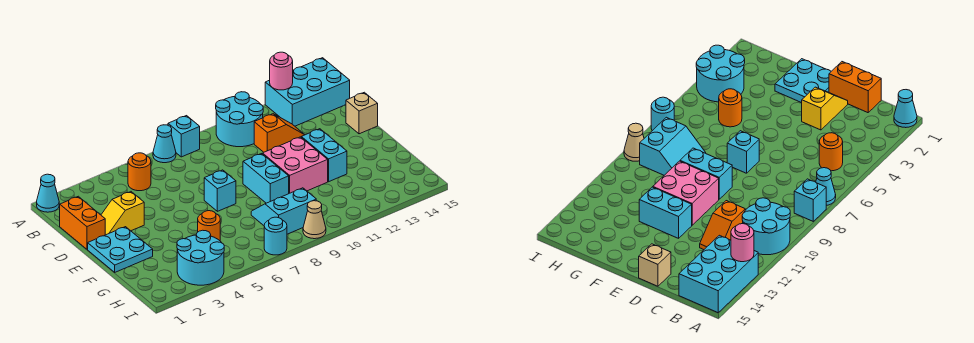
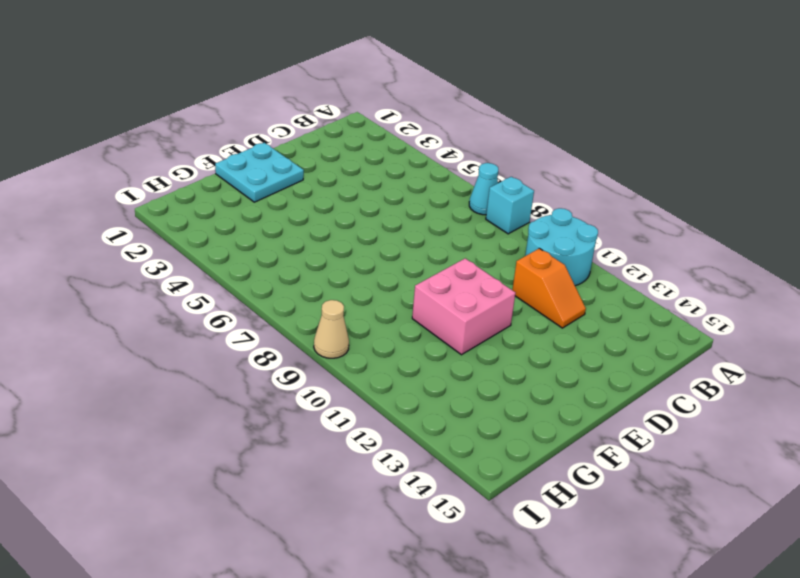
none -> cyan cone A1 level 1
none -> cyan brick A13:B15 level 1
none -> orange round brick B5 level 1

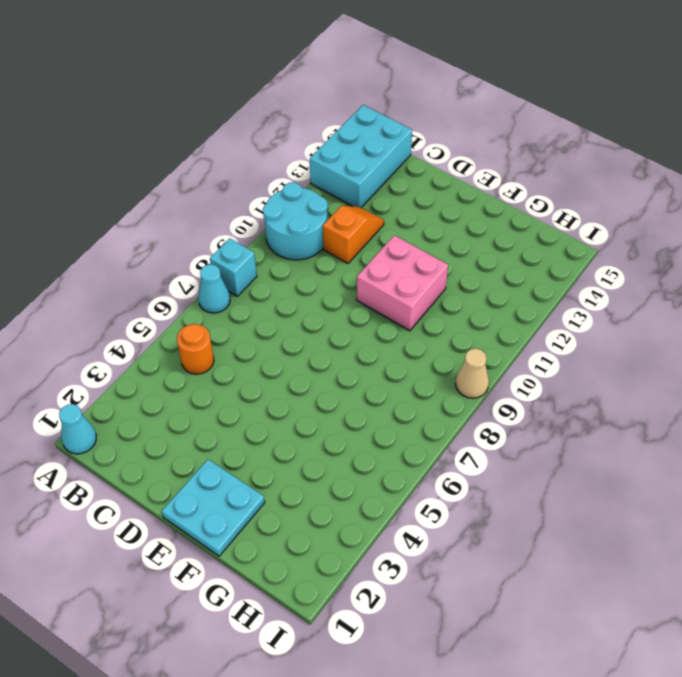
none -> orange brick C1:D1 level 1
none -> yellow slope D2:D3 level 1 top 3
none -> tan brick D15 level 1

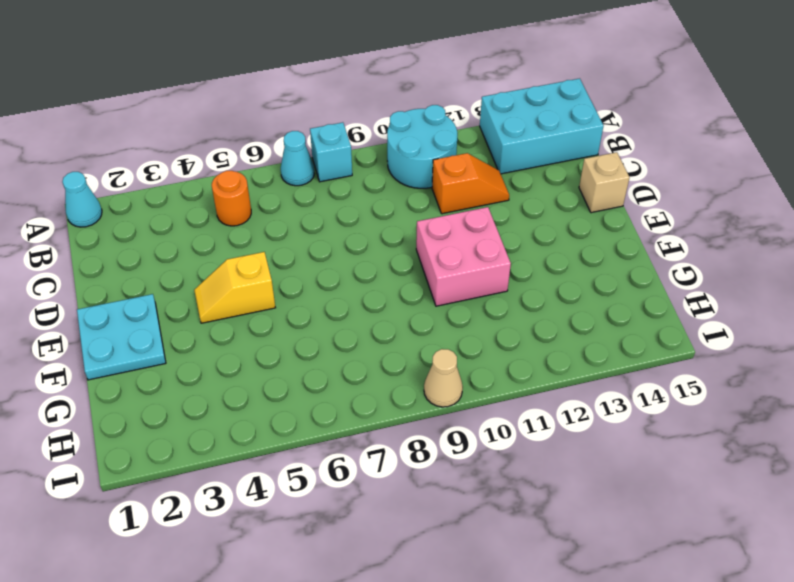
yellow slope E4:E5 level 1 top 5 -> yellow slope D2:D3 level 1 top 3
none -> orange brick C1:D1 level 1
none -> cyan brick E7 level 1
none -> cyan brick E9:F9 level 1

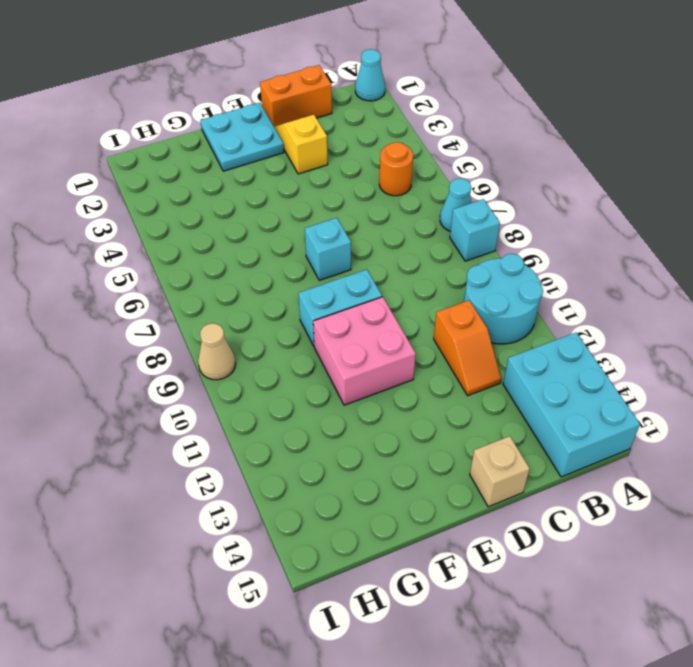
none -> cyan brick E12:F12 level 1
none -> orange round brick G5 level 1
none -> cyan slope G8:H9 level 1 top H

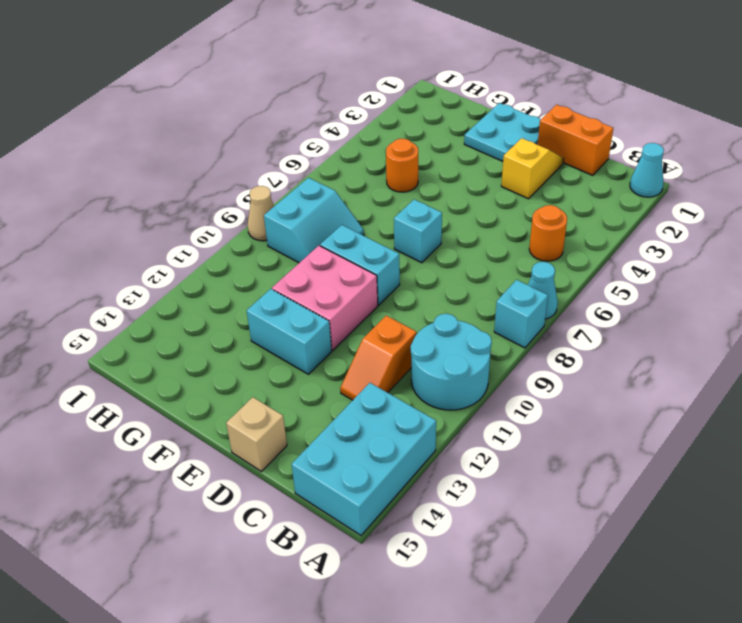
none -> cyan round brick H3:I4 level 1
none -> cyan round brick I7 level 1
none -> pink round brick A13 level 2

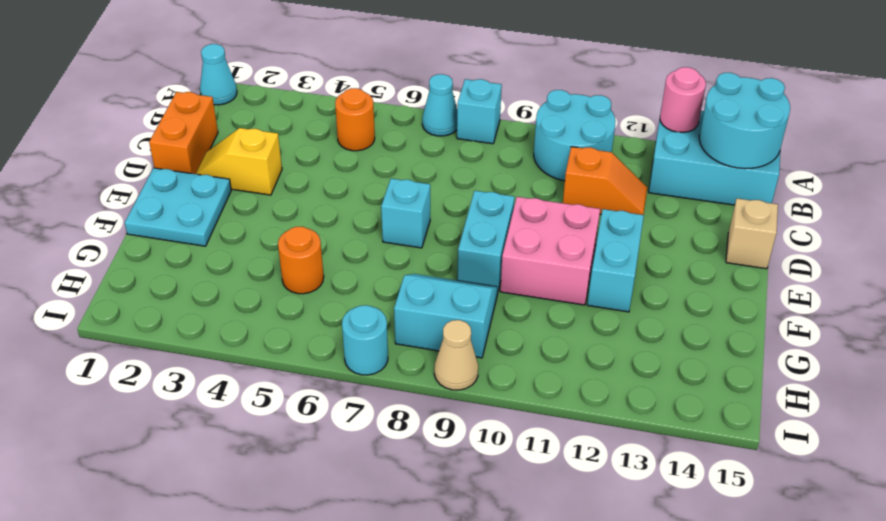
cyan round brick A14:B15 level 2 -> cyan round brick H3:I4 level 1

